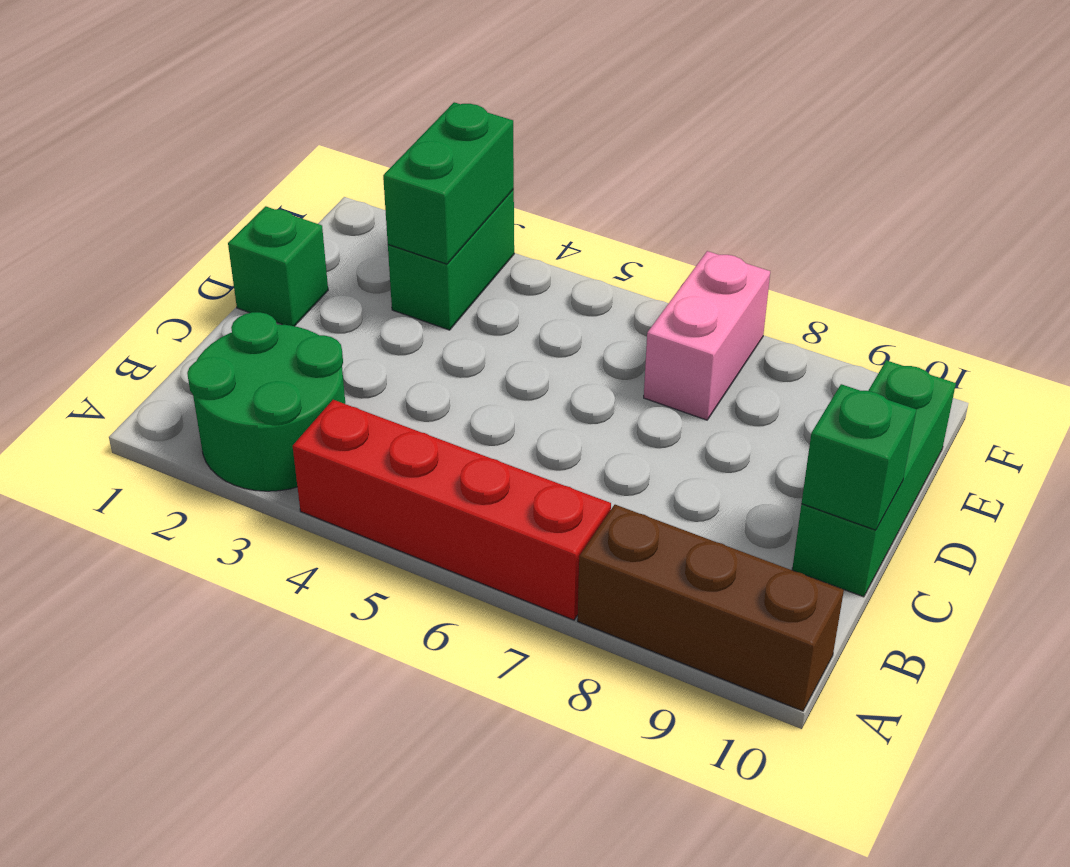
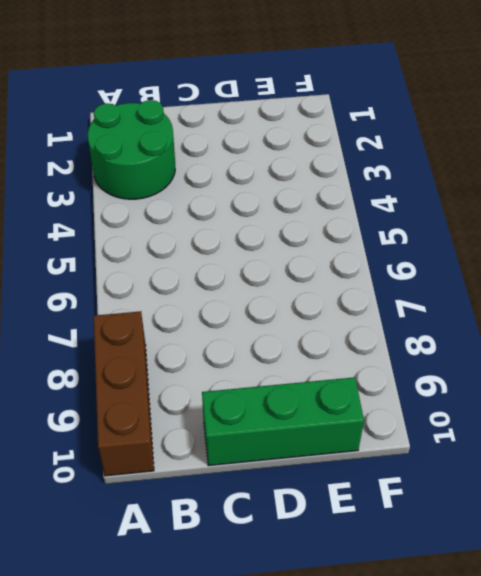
none -> red brick A4:A7 level 1
none -> green brick D1 level 1

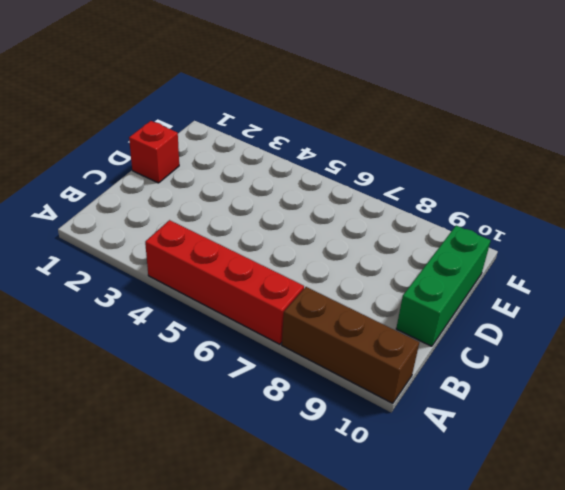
red brick D1 level 1 -> green brick D1 level 1
none -> green round brick A2:B3 level 1
none -> green brick E3:F3 level 1

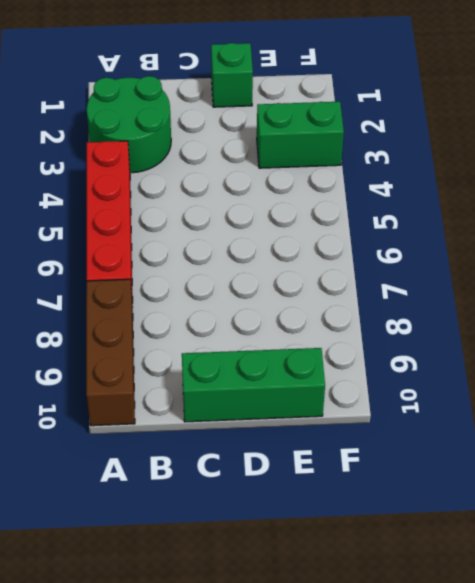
none -> pink brick E7:F7 level 1
none -> green brick C10 level 2

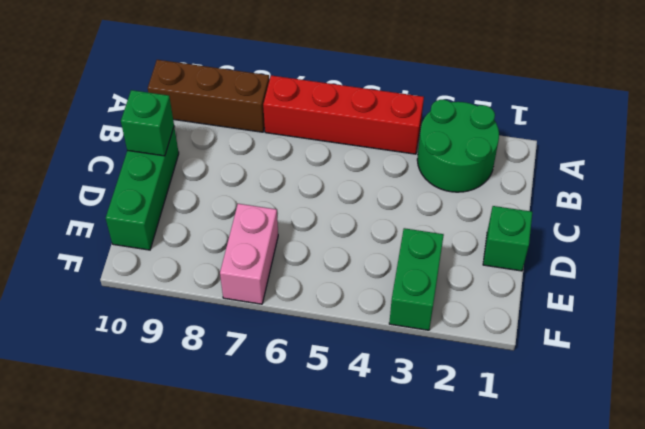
none -> green brick E3:F3 level 2

